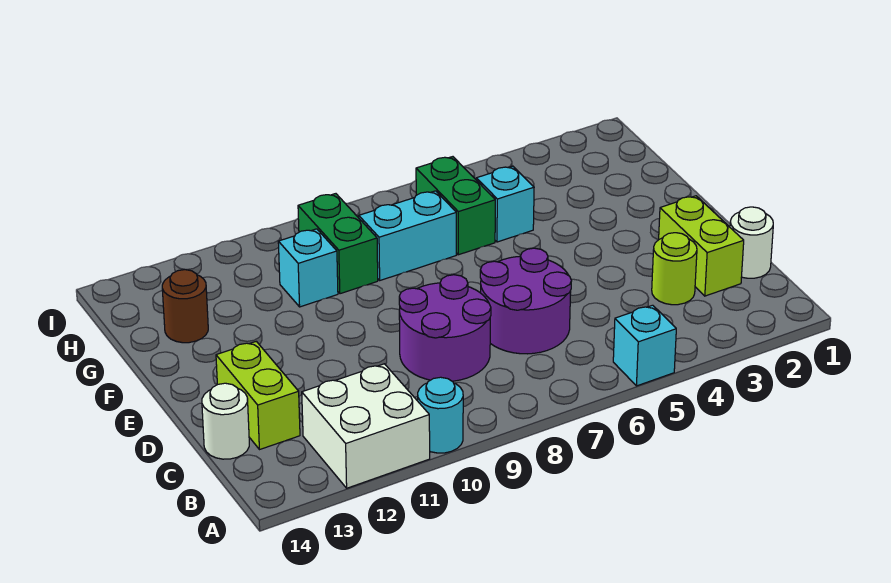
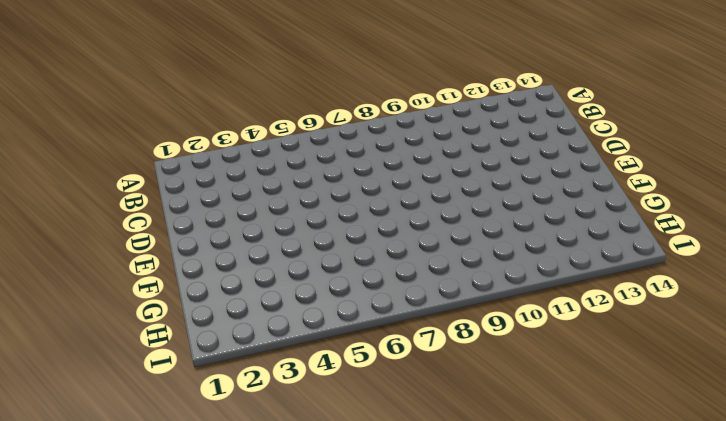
none -> cyan brick A5 level 1
none -> cyan round brick A10 level 1
none -> white brick A11:B12 level 1

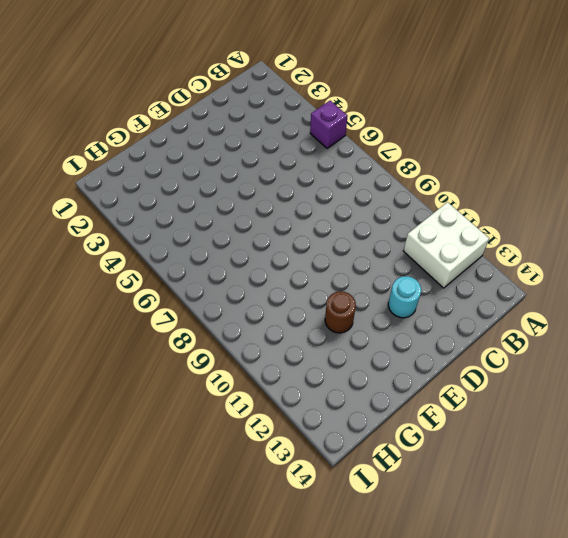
purple brick A5 level 1 -> cyan brick A5 level 1
cyan round brick D12 level 1 -> cyan round brick A10 level 1
brown round brick F11 level 1 -> brown round brick G13 level 1
none -> white round brick C1 level 1
none -> lime brick C2:D2 level 1
none -> lime round brick C3 level 1

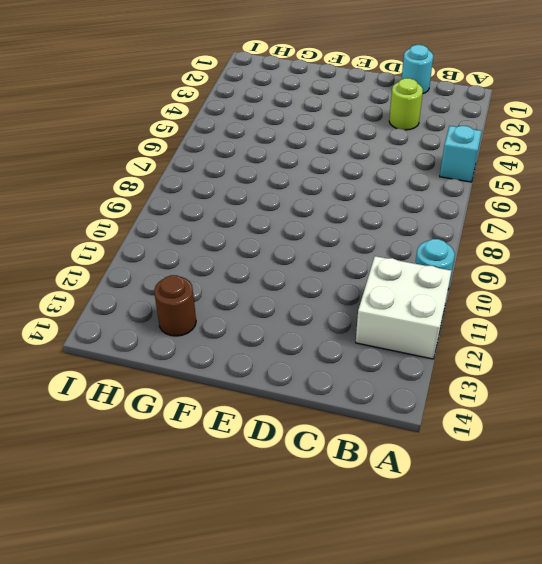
cyan round brick C1 level 1 -> white round brick C1 level 1
none -> lime brick C2:D2 level 1
none -> purple round brick C6:D7 level 1
none -> purple round brick C8:D9 level 1

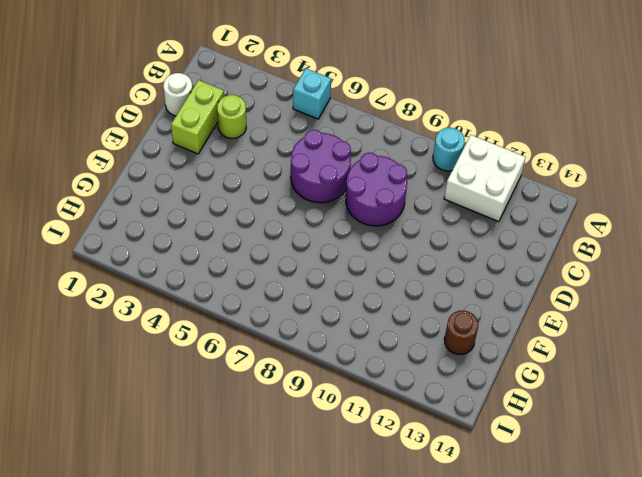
none -> lime brick C13:D13 level 1
none -> white round brick C14 level 1
none -> cyan brick G5 level 1

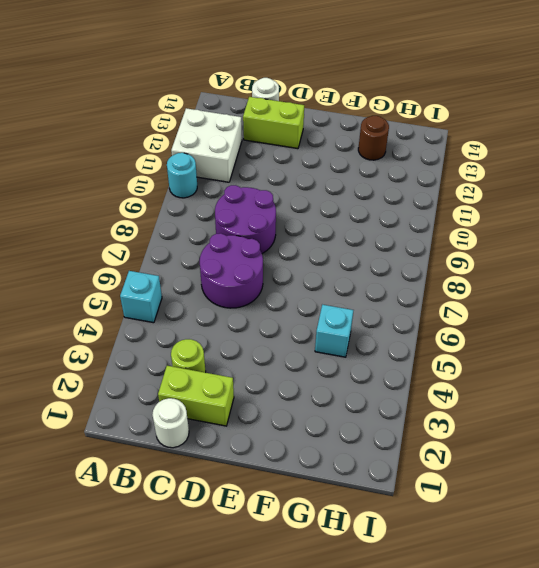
none -> green brick G6:H6 level 1
none -> cyan brick G7:G8 level 1
none -> green brick G9:H9 level 1

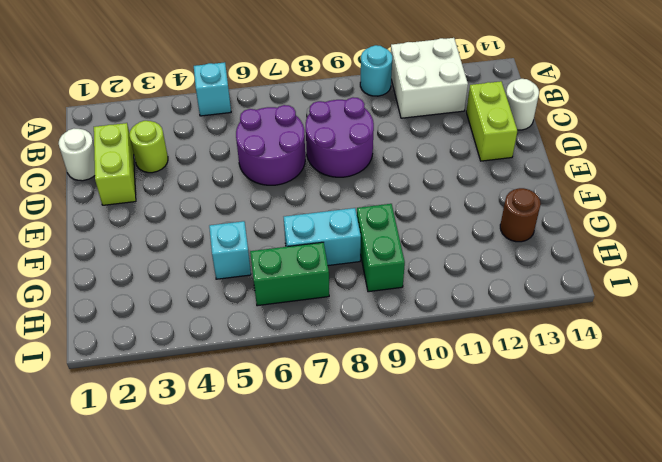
green brick H6:H7 level 1 -> green brick G6:H6 level 1
none -> cyan brick G10 level 1

